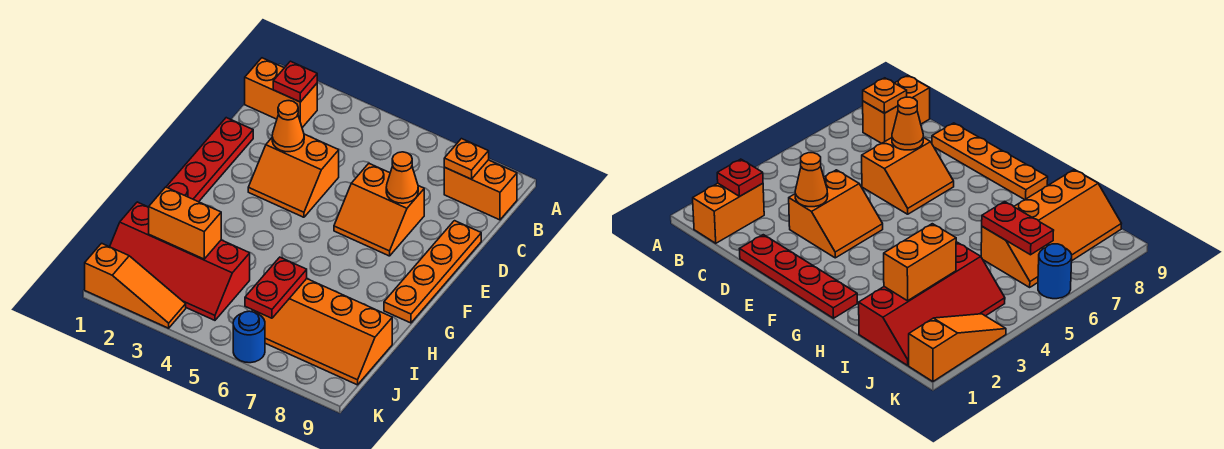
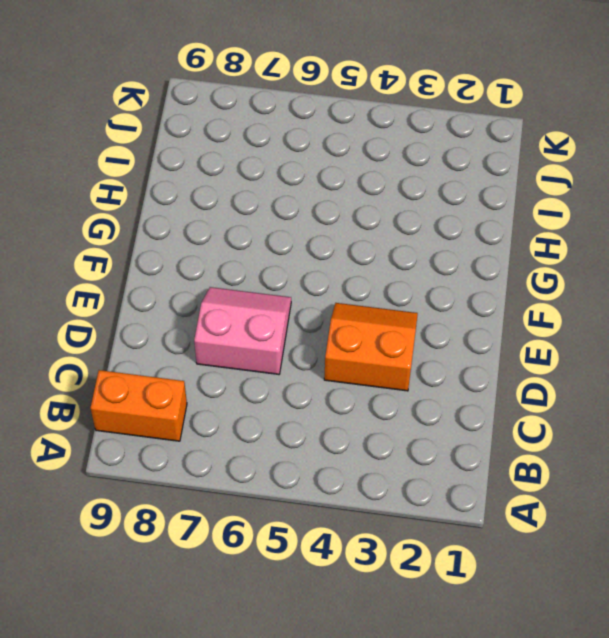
pink slope D6:E7 level 1 top D -> orange slope D6:E7 level 1 top D
none -> orange brick B1:B2 level 1
none -> red plate D1:G1 level 1
none -> orange plate D9:G9 level 1

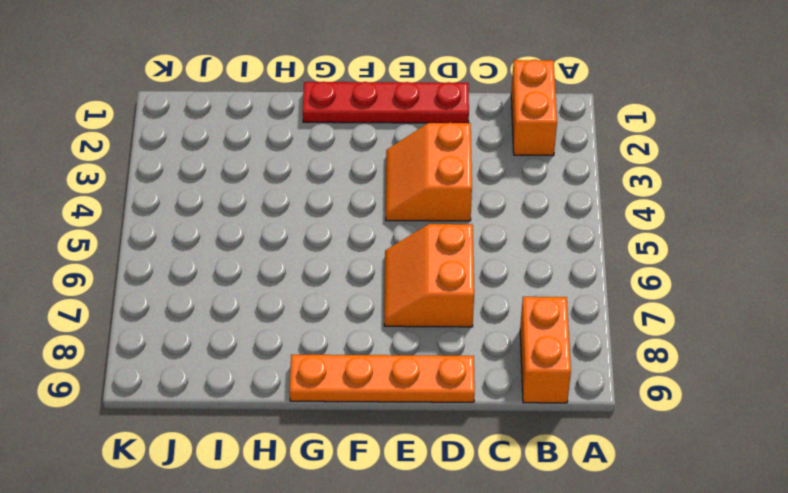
none -> red slope I1:J4 level 1 top I
none -> orange slope I6:J9 level 1 top I
none -> orange slope K1:K3 level 1 top 1

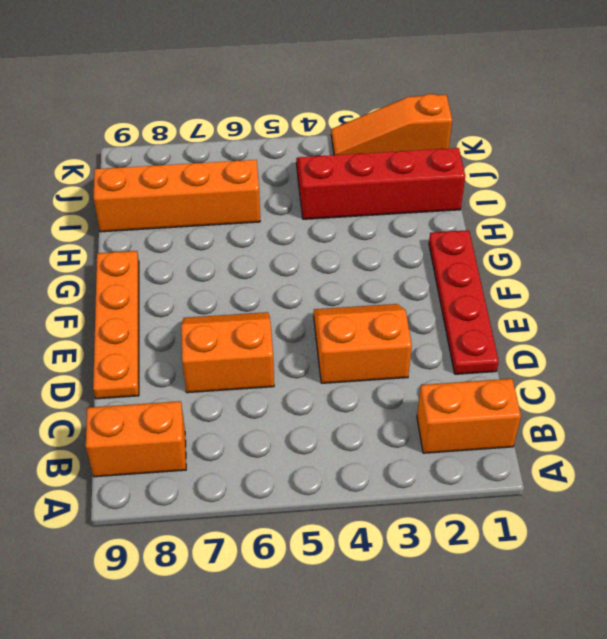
none -> blue round brick K6 level 1
none -> red plate B2 level 2
none -> orange plate B8 level 2

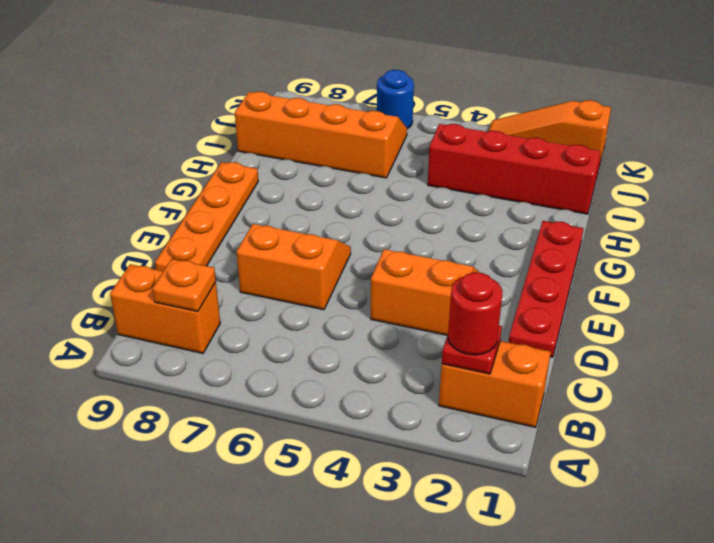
red round brick B2 level 3 -> none
none -> orange cone D3 level 2
none -> orange cone D7 level 2
none -> orange brick I2:I3 level 2

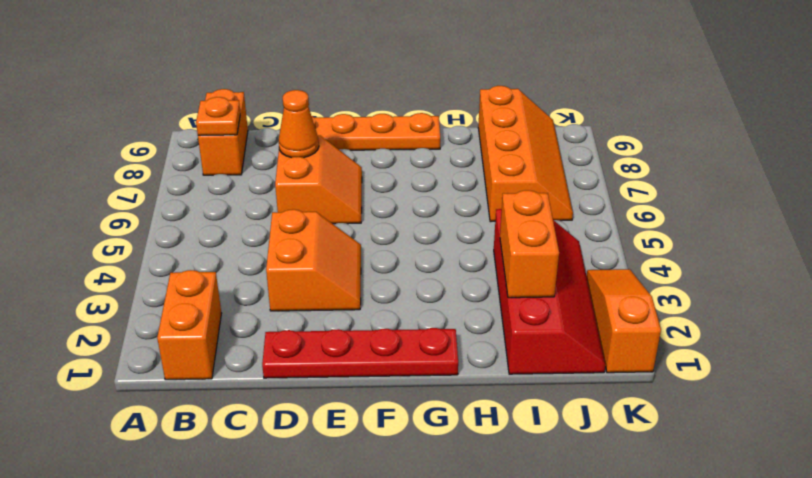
none -> blue round brick K6 level 1
none -> red plate B2 level 2
none -> orange cone D3 level 2

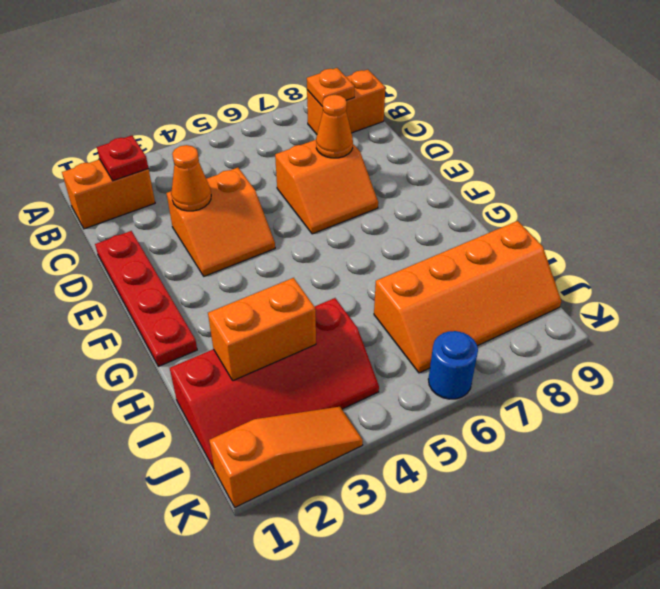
none -> orange plate D9:G9 level 1
none -> red plate I6:J6 level 2

